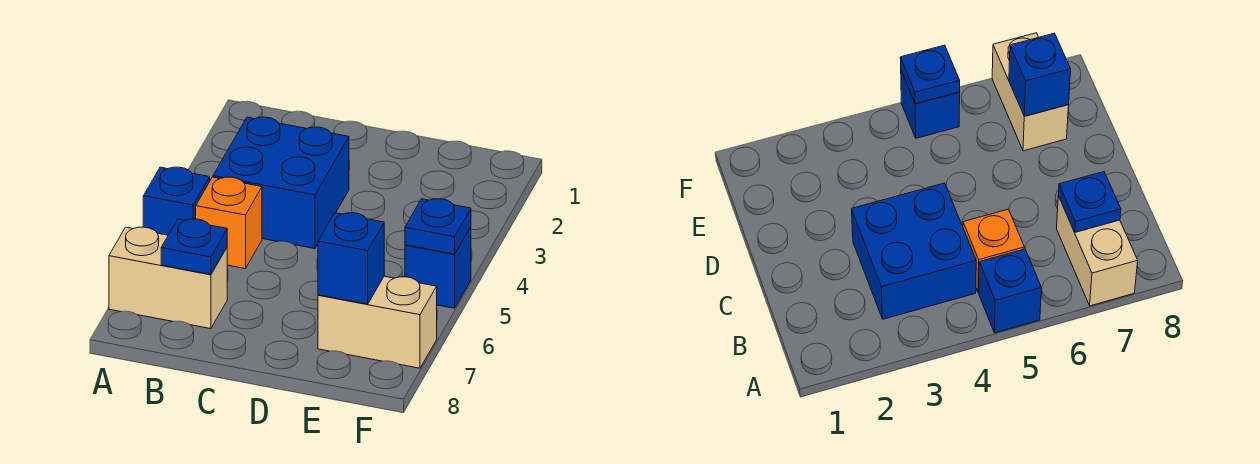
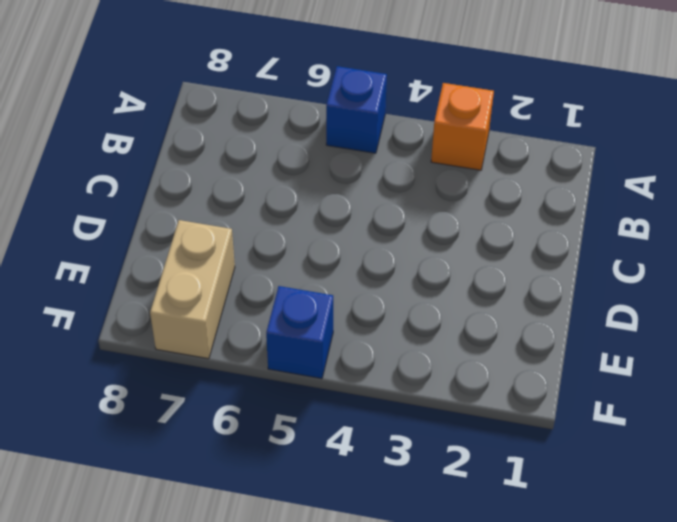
orange brick A3 level 1 -> orange brick B5 level 1
none -> tan brick A7:B7 level 1
none -> blue brick B3:C4 level 1

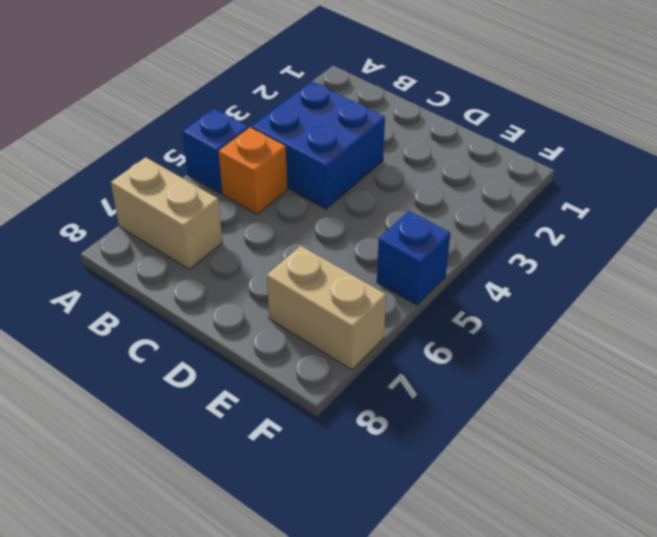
none -> blue plate B7 level 2
none -> blue brick E7 level 2

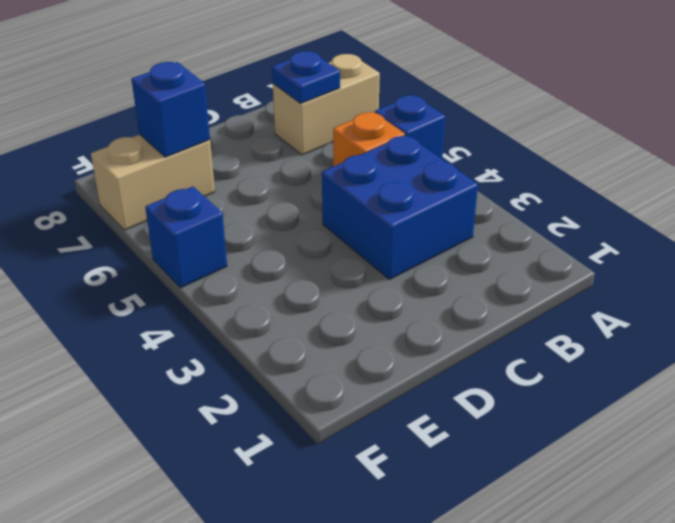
none -> blue plate F5 level 2

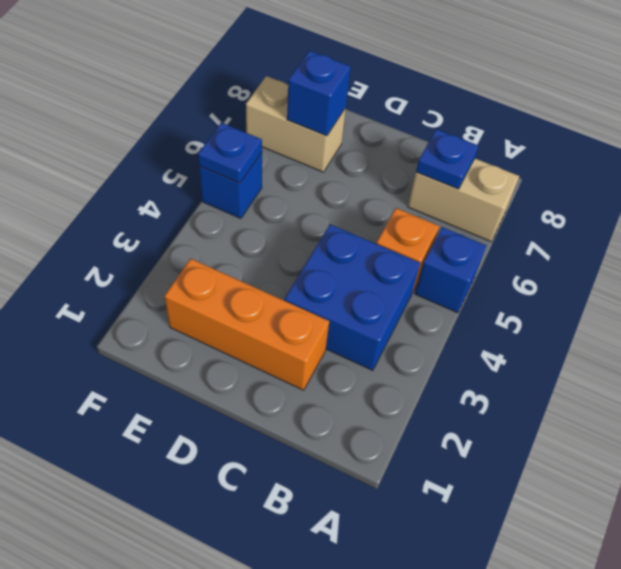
orange brick C2:E2 level 1 -> none

